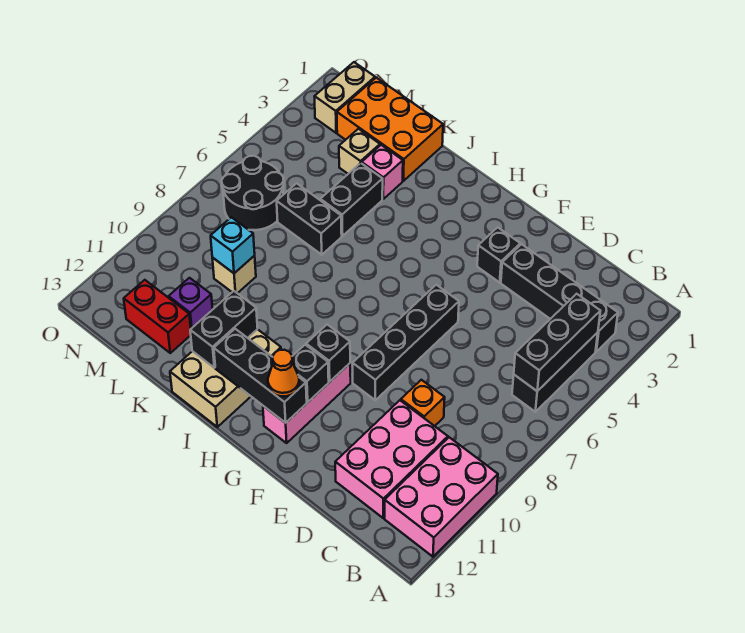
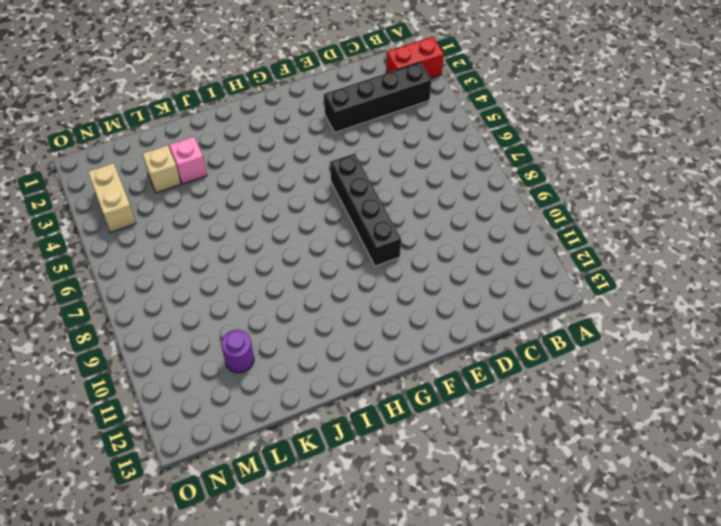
red brick A2:B2 level 1 -> red brick L12:M12 level 1
purple round brick L11 level 1 -> purple brick L11 level 1
tan brick N3:N4 level 1 -> tan brick N1:N2 level 1
none -> pink brick A10:B12 level 1
none -> black brick B4:B6 level 1
none -> pink brick C10:D12 level 1

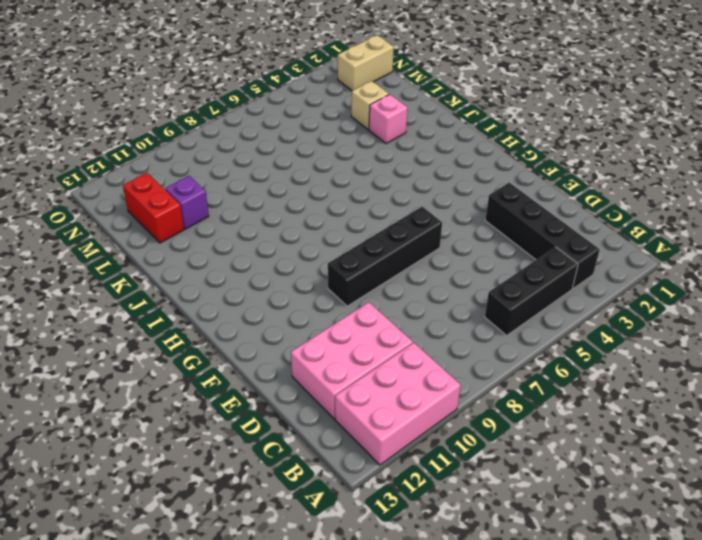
none -> orange brick D9 level 1
none -> black brick F3 level 1
none -> pink brick G10:G12 level 1

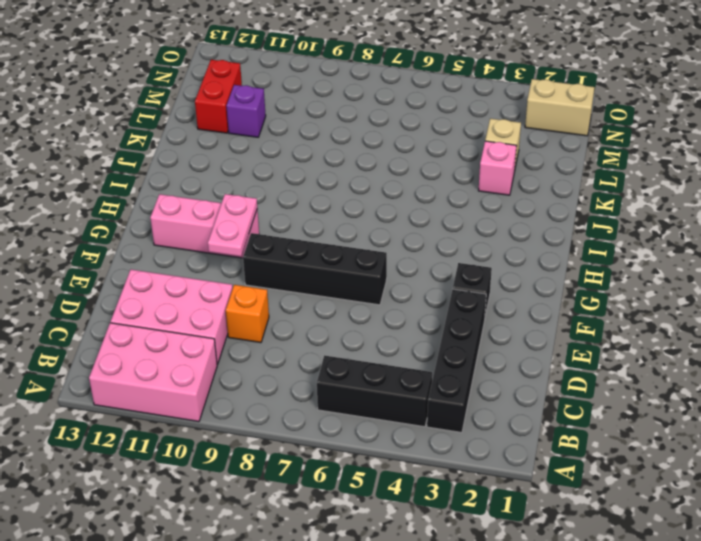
pink plate F10:G10 level 2 -> black brick G10 level 2
none -> tan brick I11:J13 level 1
none -> orange brick K1:M2 level 1
none -> black brick K4:K5 level 1

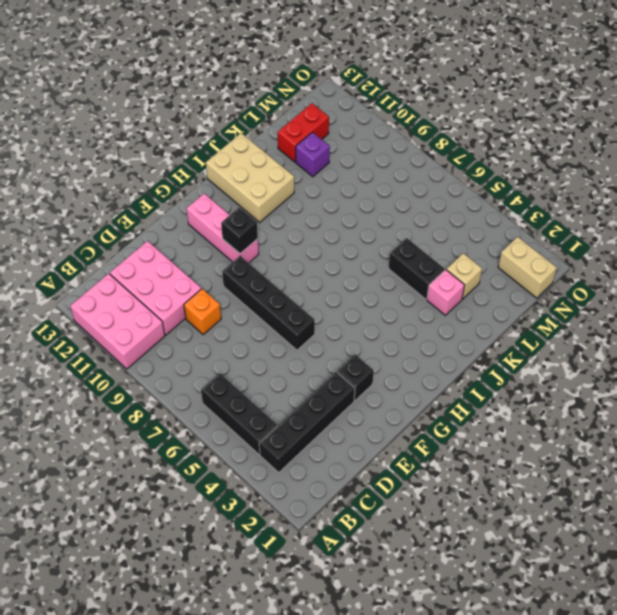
none -> orange brick K1:M2 level 1
none -> black brick K6:L6 level 1
none -> tan brick L9 level 1

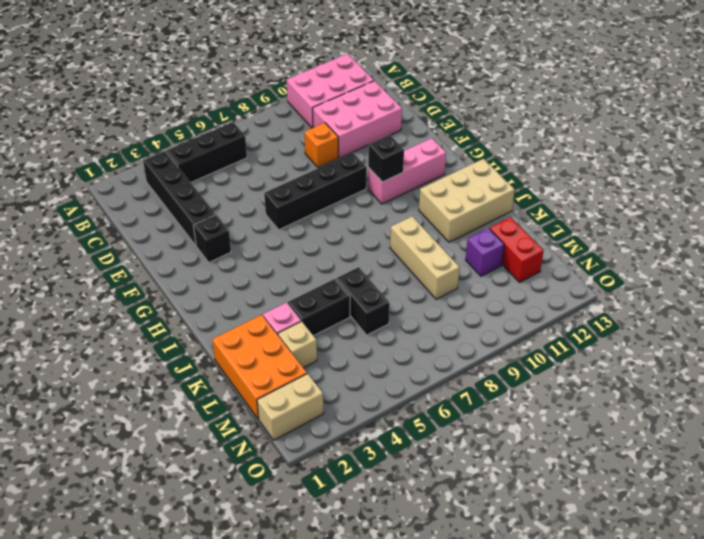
tan brick J9:L9 level 1 -> tan brick L9 level 1
none -> black round brick M6:N7 level 1
none -> black brick B4:B6 level 2
none -> black brick G11 level 2

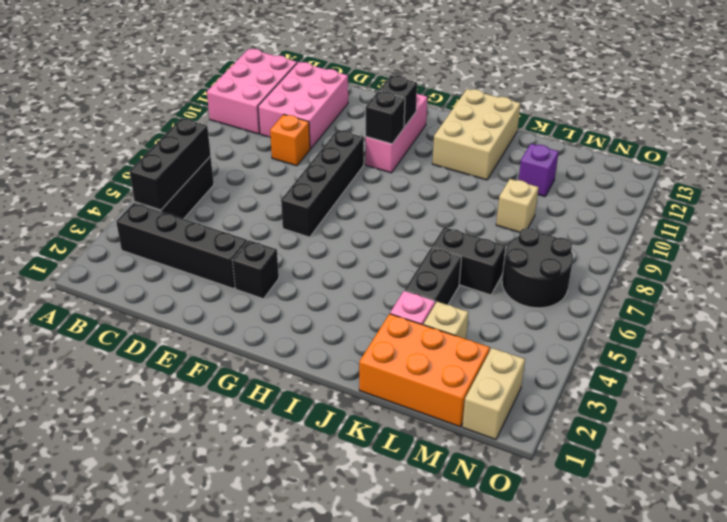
none -> red brick L12:M12 level 1
none -> black brick G12:I12 level 2
none -> black brick J11:J12 level 2

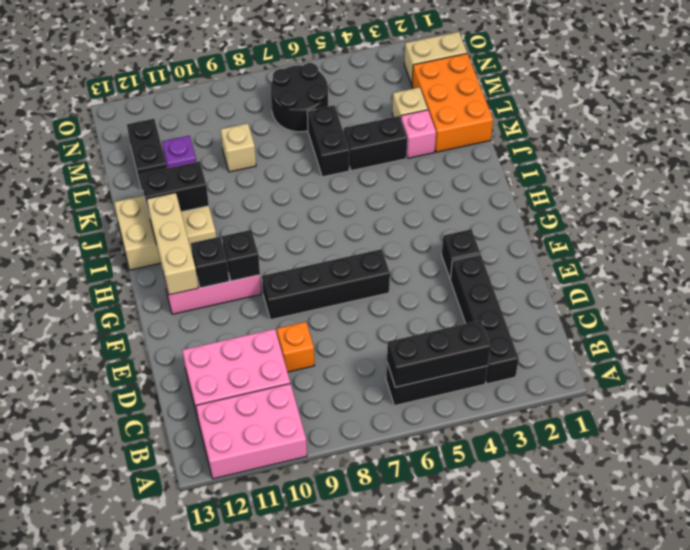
tan brick G12:I12 level 2 -> black brick G12:I12 level 2
black brick L12:M12 level 1 -> red brick L12:M12 level 1
none -> cyan brick L9 level 2
none -> orange cone G12 level 3

